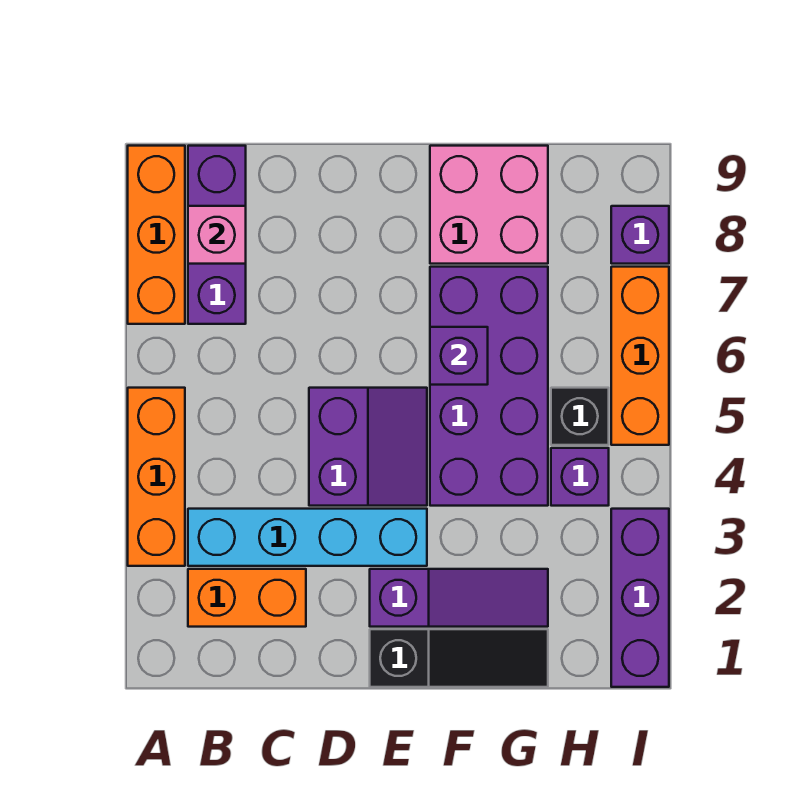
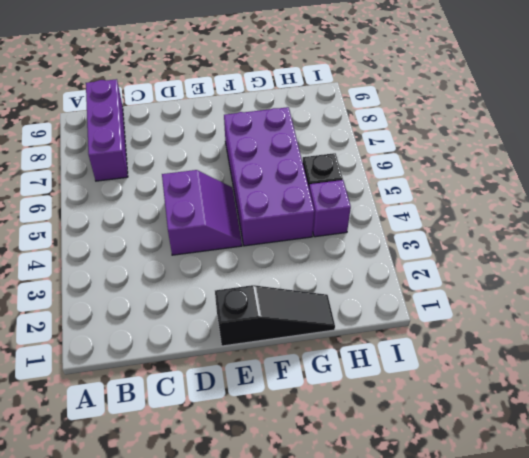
none -> orange brick A3:A5 level 1
none -> orange brick A7:A9 level 1
none -> orange brick B2:C2 level 1

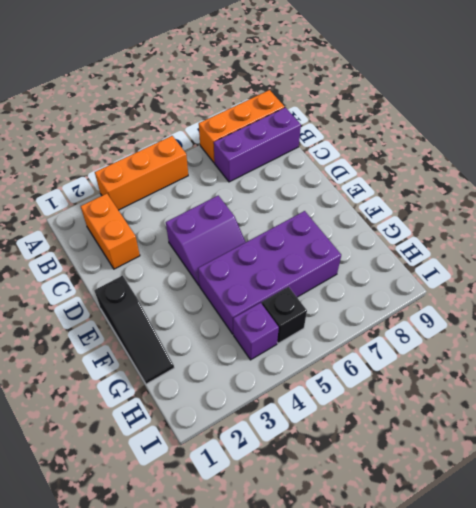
none -> cyan brick B3:E3 level 1
none -> purple slope E2:G2 level 1 top E
none -> pink brick F8:G9 level 1

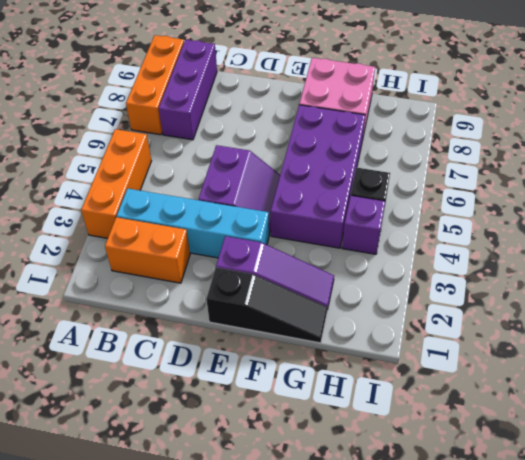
none -> purple brick I1:I3 level 1
none -> orange brick I5:I7 level 1
none -> purple brick I8 level 1

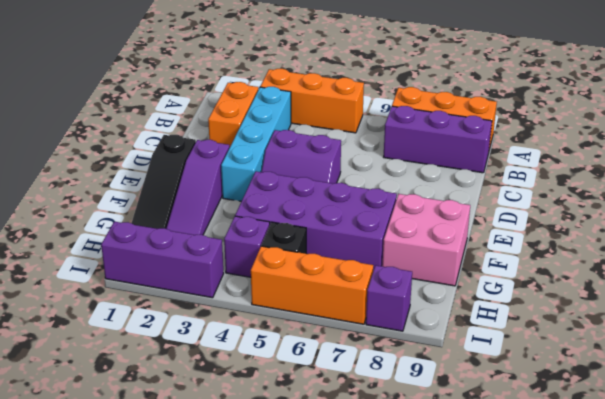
none -> pink brick B8 level 2
none -> purple brick F6 level 2

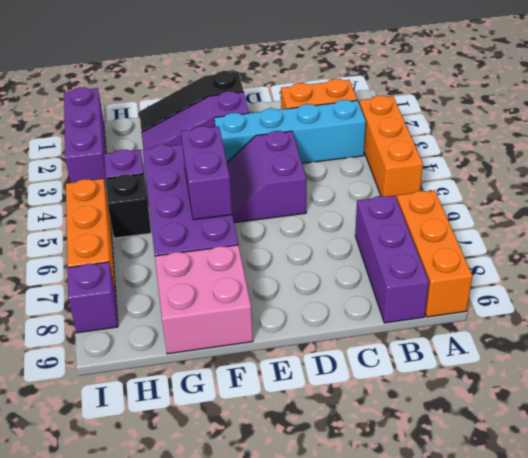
purple brick F5:F6 level 2 -> purple brick F6 level 2
none -> pink brick B8 level 2

